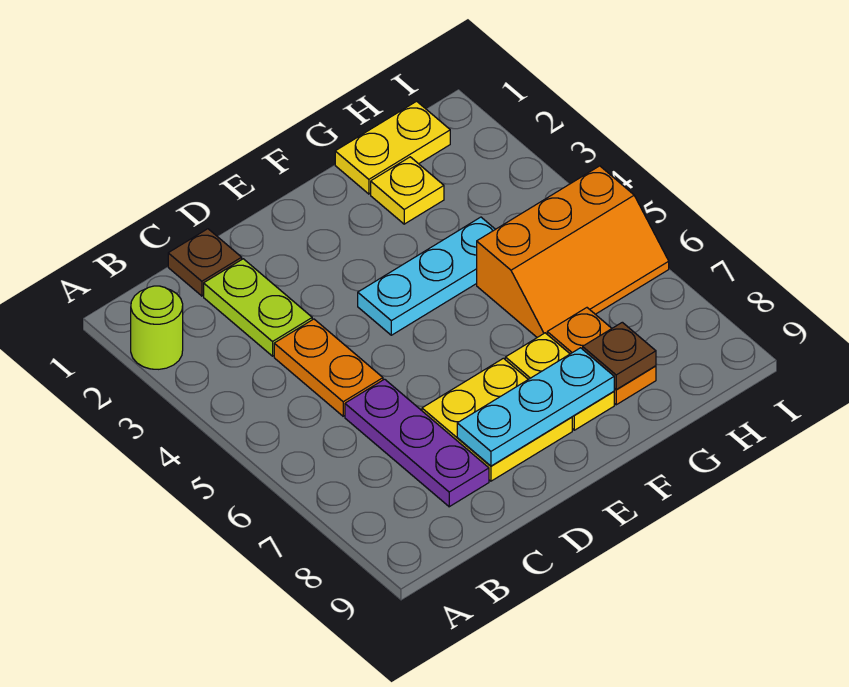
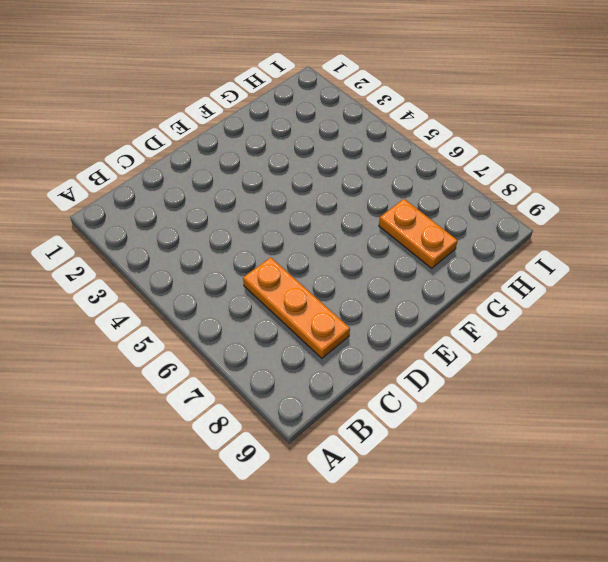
orange plate C6:C8 level 1 -> purple plate C6:C8 level 1
none -> lime round brick A2 level 1
none -> brown plate C1 level 1
none -> lime plate C2:C3 level 1

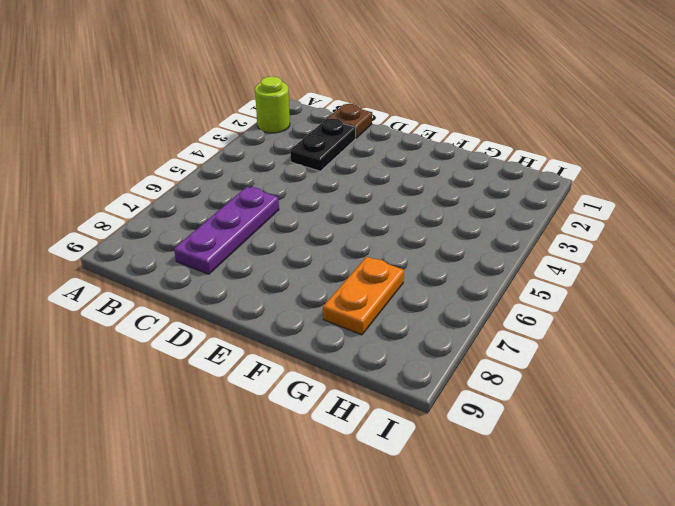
black plate C2:C3 level 1 -> lime plate C2:C3 level 1
none -> orange plate C4:C5 level 1
none -> yellow plate D7:E8 level 1
none -> cyan plate E4:G4 level 1

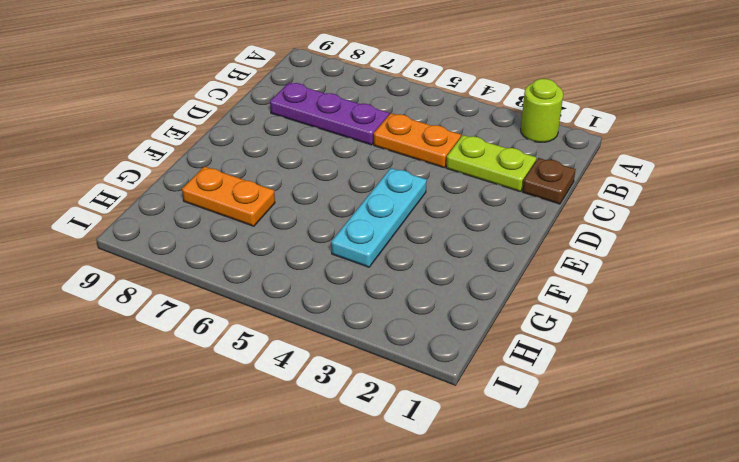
none -> yellow plate D7:E8 level 1
none -> yellow plate F7:F8 level 1
none -> yellow plate G1:H1 level 1

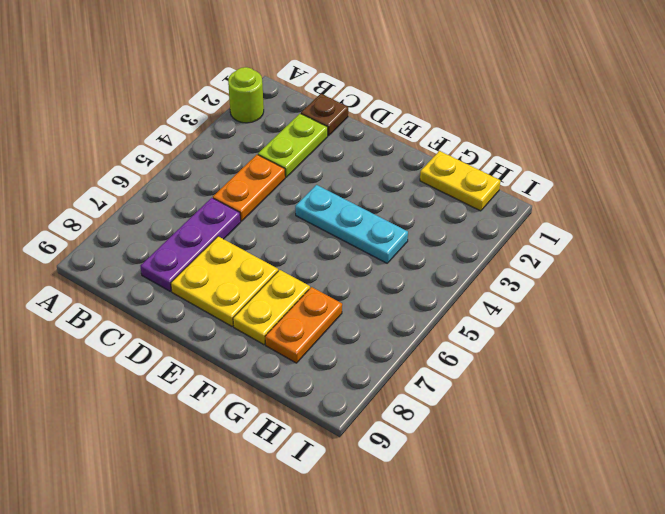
none -> yellow plate G2 level 1
none -> orange slope G5:I6 level 1 top 5
none -> cyan plate D8:F8 level 2

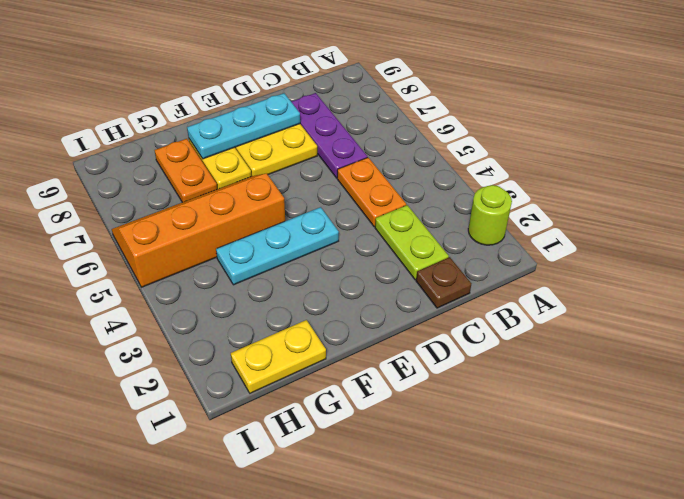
orange slope F5:I6 level 1 top 5 -> orange slope G5:I6 level 1 top 5
none -> yellow plate G2 level 1
none -> brown plate G8 level 2

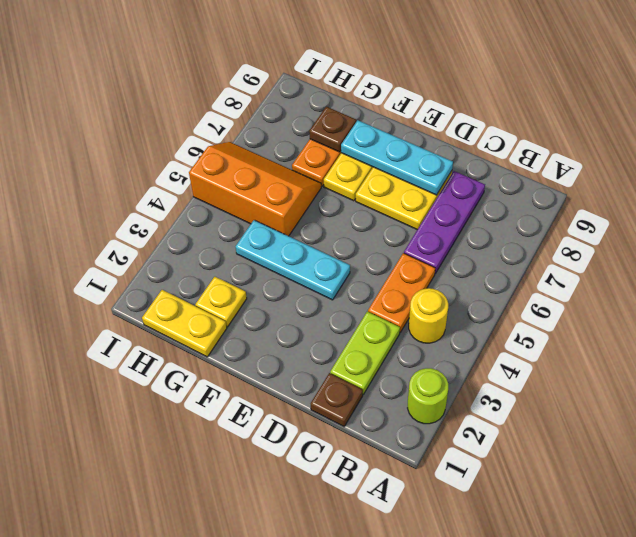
yellow round brick B4 level 1 -> none

